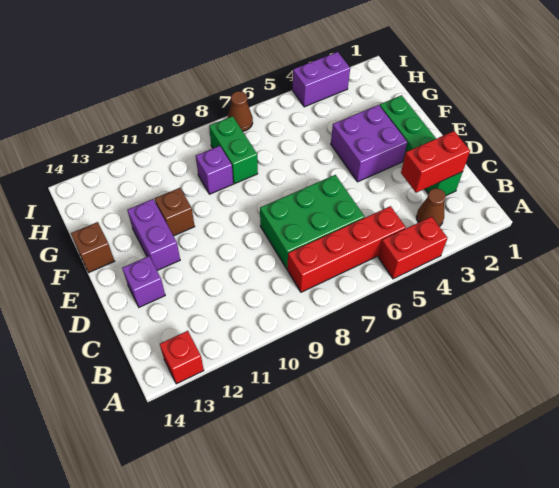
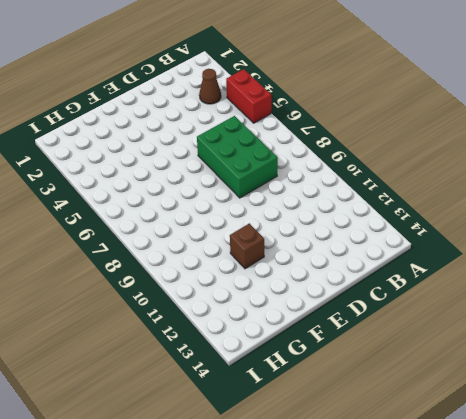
none -> red brick A13 level 1
none -> red brick B5:B8 level 1
none -> green brick C2:F2 level 1

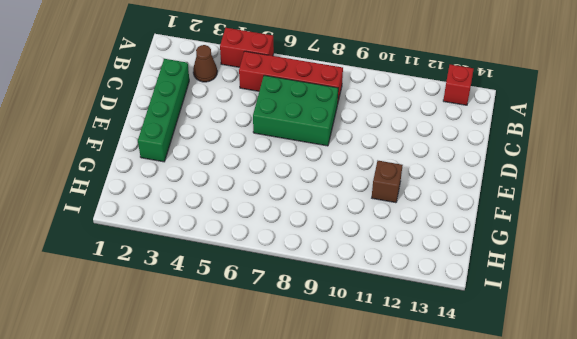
none -> purple brick D13 level 1
none -> purple brick E3:F4 level 1
none -> purple brick E12:F12 level 1

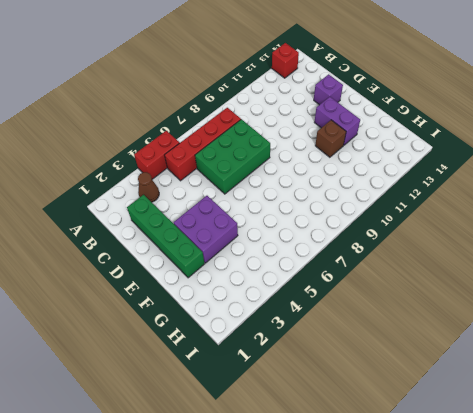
none -> brown brick F14 level 1
none -> green brick G8:H8 level 1
none -> purple brick G9 level 1

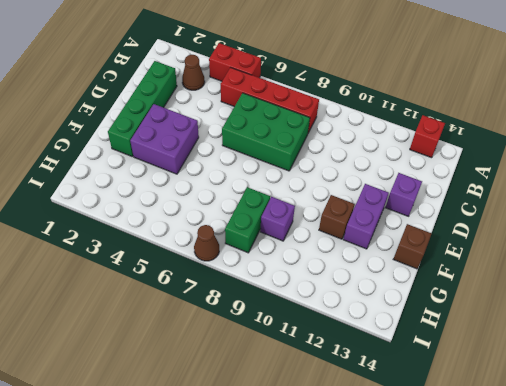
none -> purple brick I3:I4 level 1
none -> red brick C2:C3 level 2

